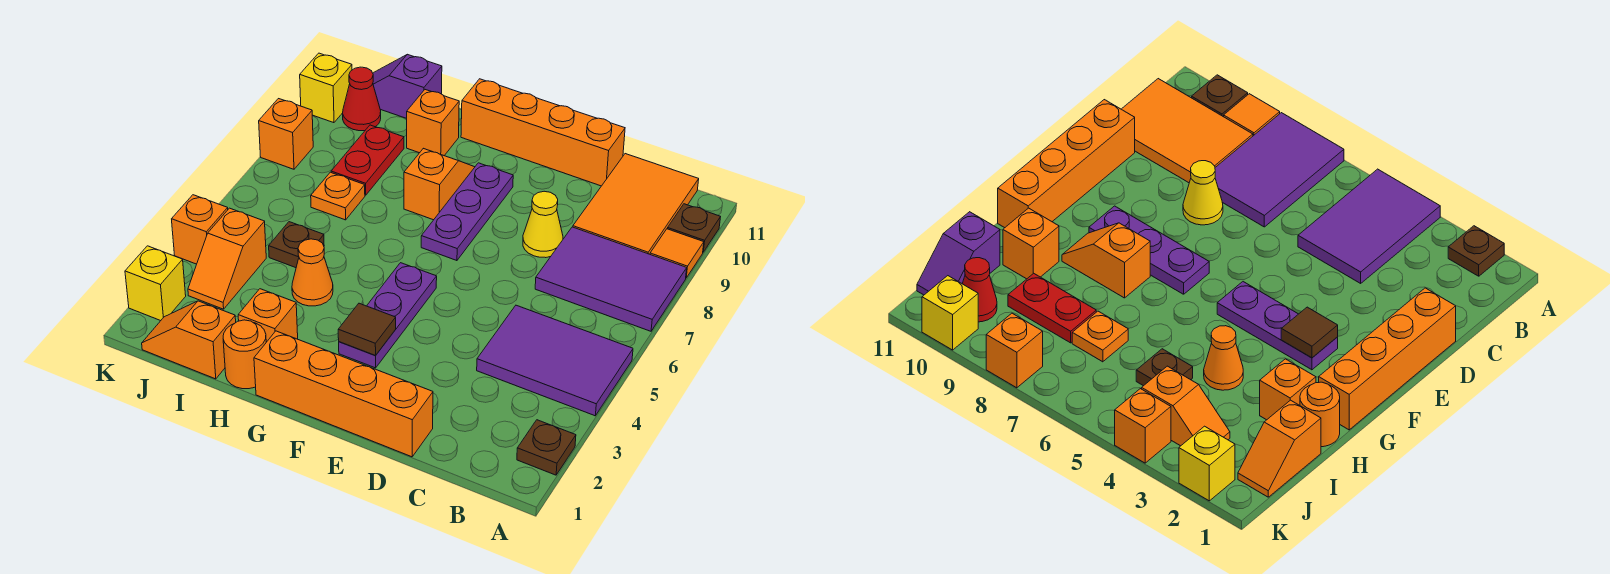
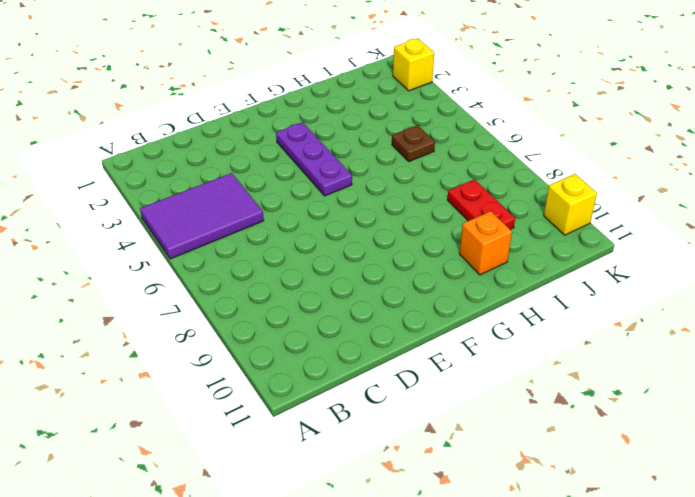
none -> brown plate A2 level 1
none -> purple tile A7:C8 level 1
none -> orange tile A9 level 1

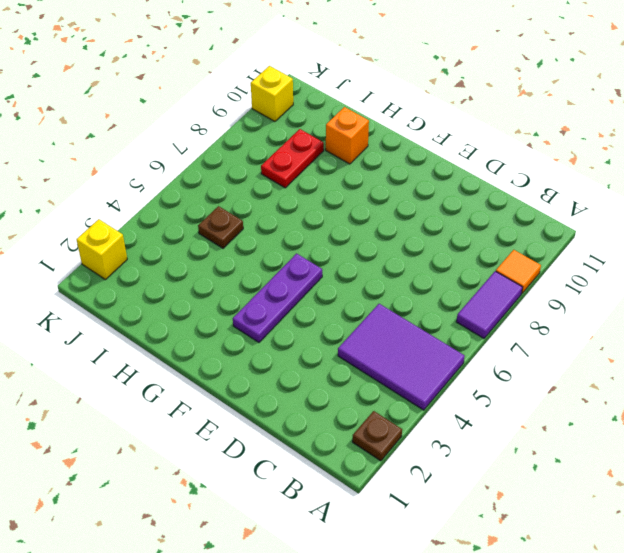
purple tile A7:A8 level 1 -> purple tile A7:C8 level 1
none -> brown plate A10 level 1
none -> orange tile B9:C11 level 1
none -> orange brick D1:G1 level 1

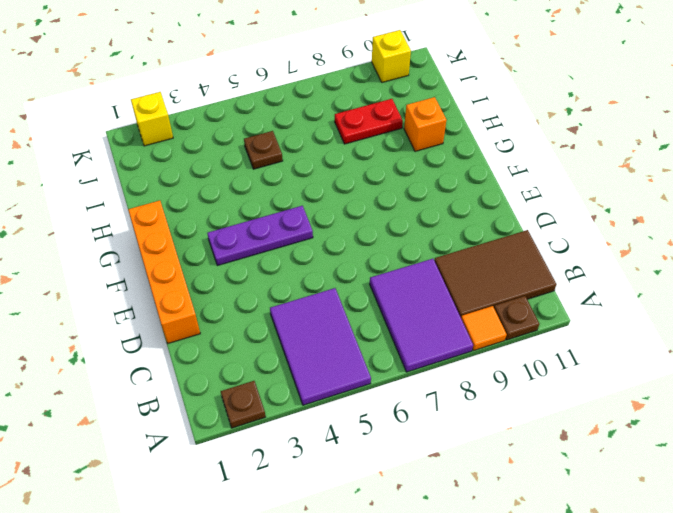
brown tile B9:C11 level 1 -> orange tile B9:C11 level 1
none -> yellow cone D8 level 1
none -> orange brick D11:G11 level 1
none -> purple plate F7:F9 level 1

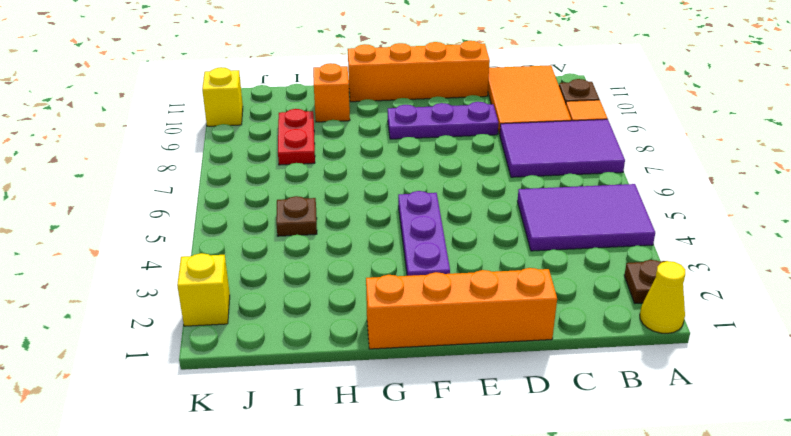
yellow cone A1 level 1 -> yellow cone D8 level 1
purple plate D9:F9 level 1 -> purple plate F7:F9 level 1
none -> orange slope G8:G9 level 1 top 8
none -> orange round brick H1 level 1
none -> orange brick H2 level 1

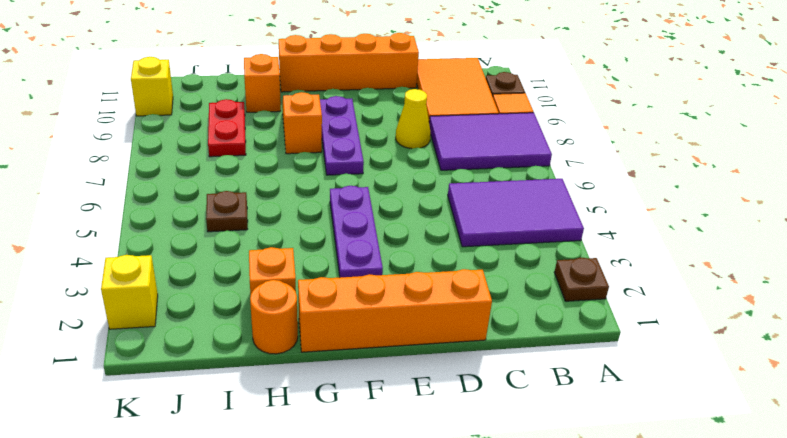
none -> orange cone H4 level 1
none -> orange slope I1:J1 level 1 top I
none -> orange plate I7 level 1

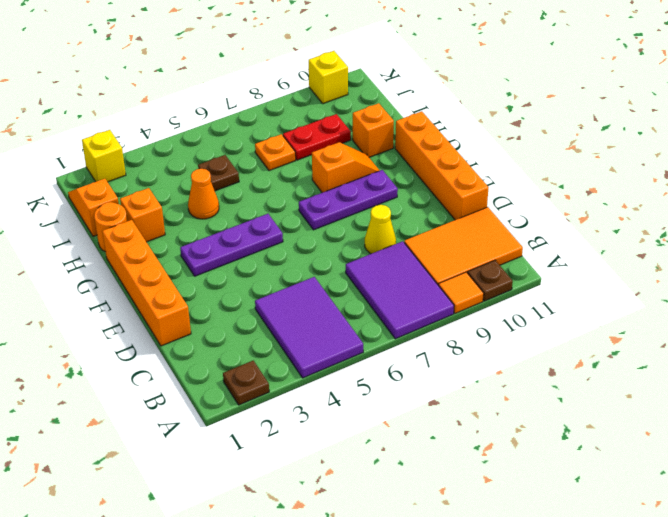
none -> purple slope I11:J11 level 1 top I
none -> orange slope J3:J4 level 1 top 4
none -> red cone J10 level 1

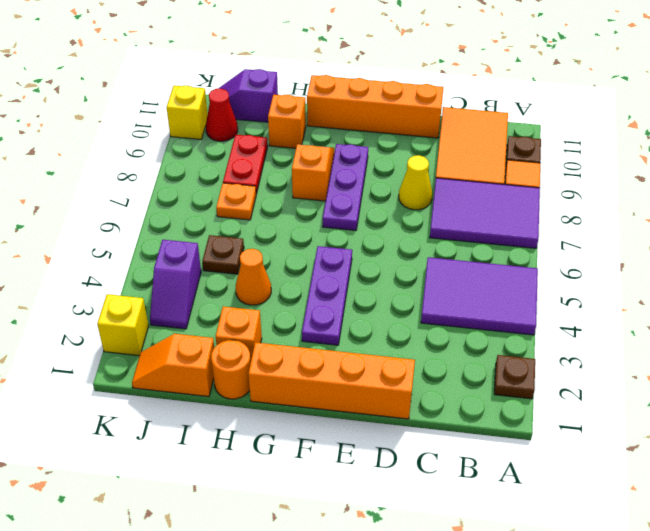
purple slope J3:J4 level 1 top 4 -> orange slope J3:J4 level 1 top 4
none -> orange brick K4 level 1
none -> orange brick K8 level 1
none -> brown tile F3 level 2

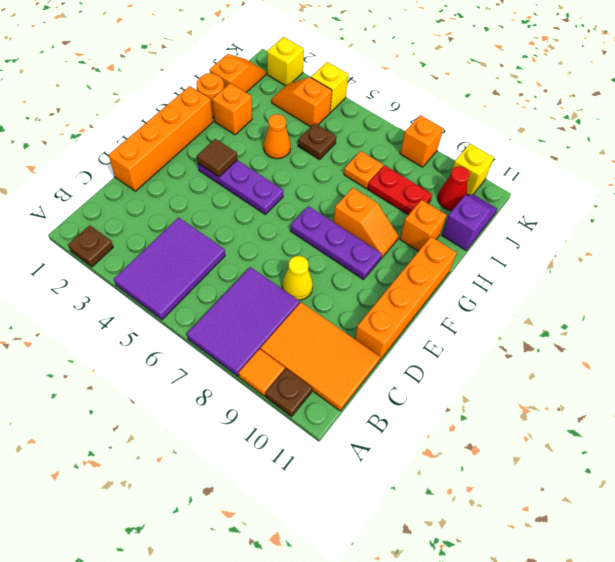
yellow brick K4 level 1 -> orange brick K4 level 1

